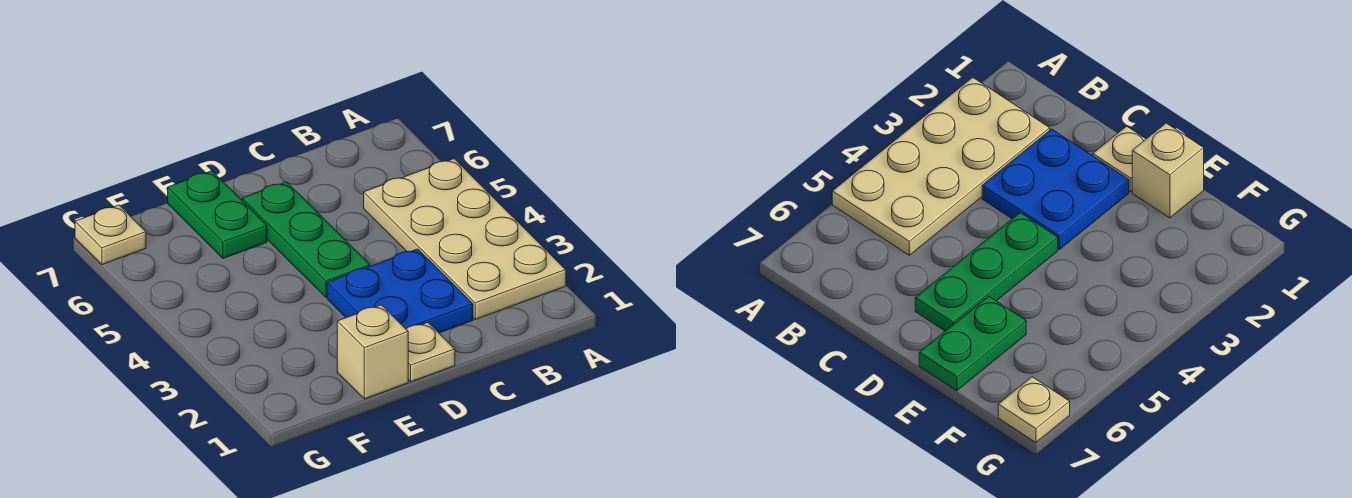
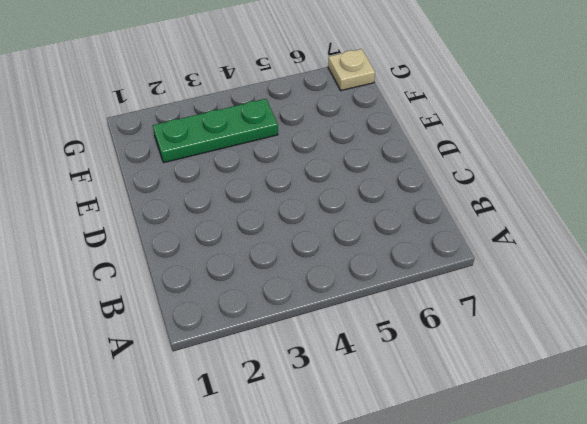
green plate F2:F4 level 1 -> green plate D4:D6 level 1
none -> tan plate A2:B5 level 1
none -> blue plate C2:D3 level 1

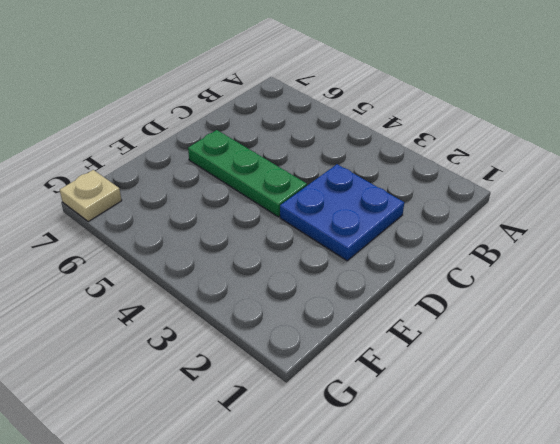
none -> tan plate A2:B5 level 1
none -> tan plate D1 level 1

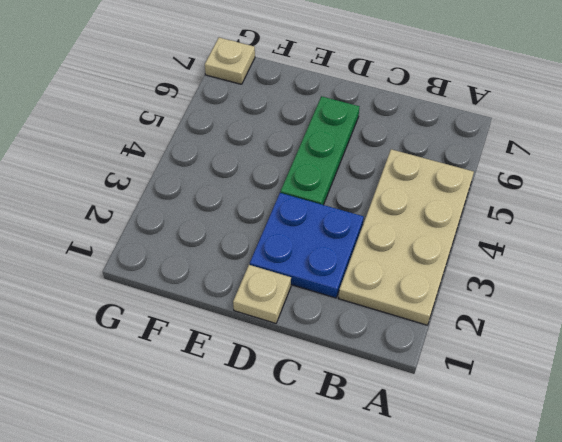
none -> tan brick E1 level 1
none -> green plate E6:E7 level 1

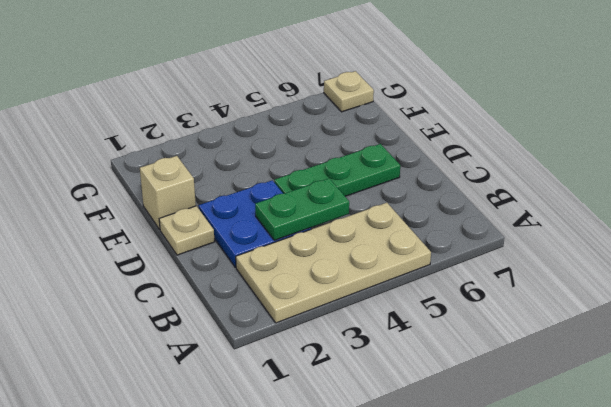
green plate C3:C4 level 2 -> green plate E6:E7 level 1

